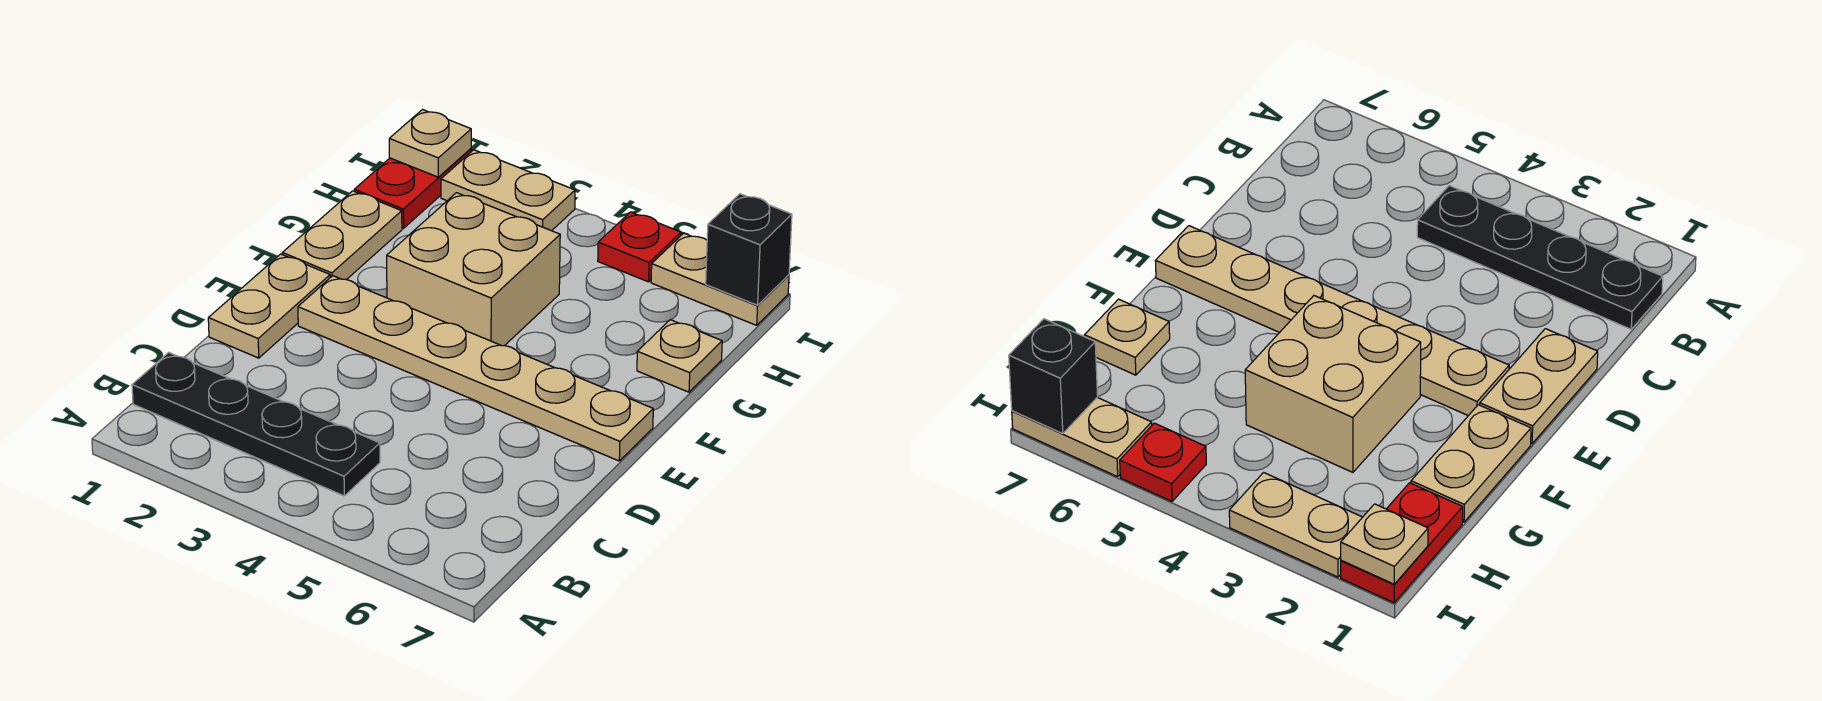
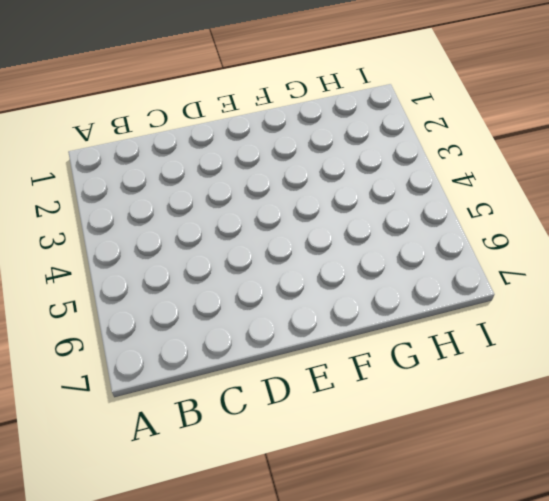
none -> black plate B1:B4 level 1
none -> tan plate D1:E1 level 1
none -> tan plate E2:E7 level 1

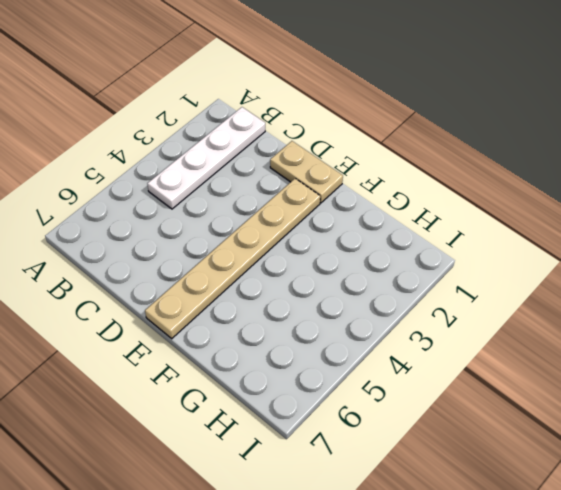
white plate B1:B4 level 1 -> black plate B1:B4 level 1
none -> tan plate F1:G1 level 1
none -> tan brick F3:G4 level 1
none -> tan plate G7 level 1

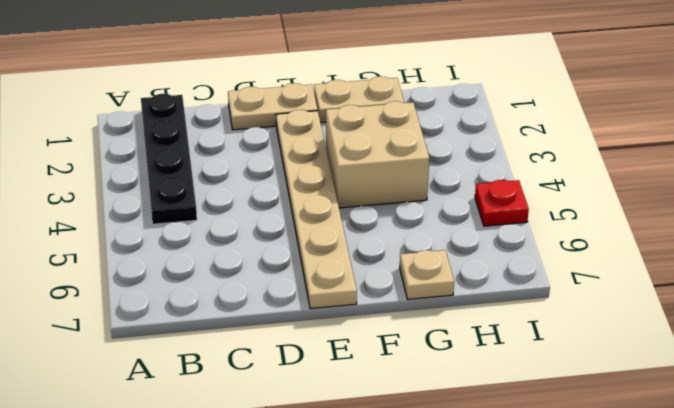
none -> red plate H1:I1 level 1
none -> tan plate I2:I3 level 1
none -> tan plate I6:I7 level 1

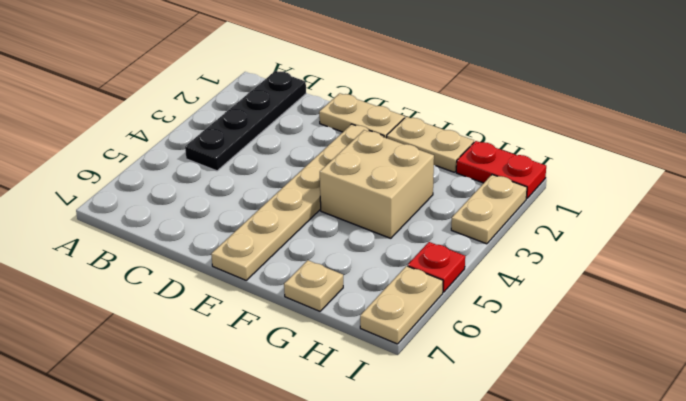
none -> tan plate I1 level 2
none -> black brick I7 level 2

